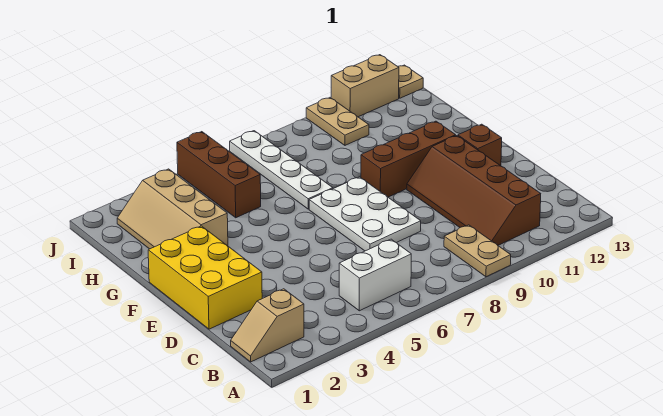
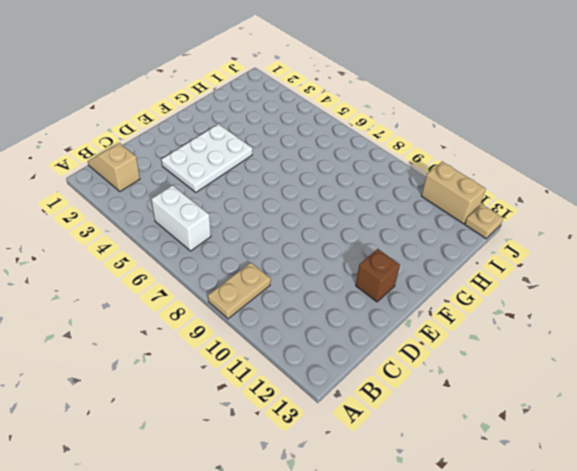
white plate D3:F4 level 1 -> white plate D7:F8 level 1
none -> brown slope B10:E11 level 1 top 11
none -> yellow brick D1:F2 level 1
none -> brown brick F9:F11 level 1

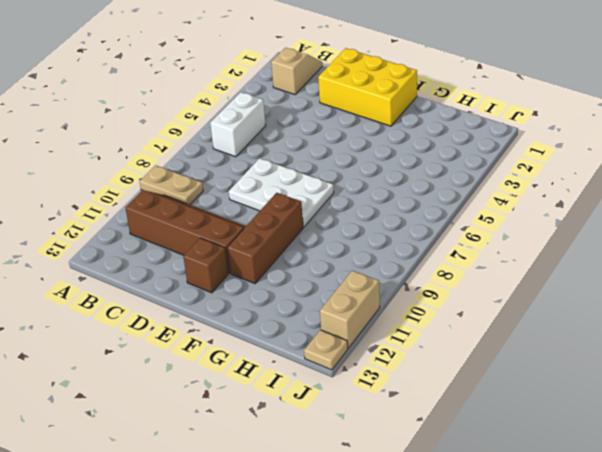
none -> tan slope G2:I3 level 1 top 3
none -> white plate G7:J7 level 1
none -> brown brick H5:J5 level 1

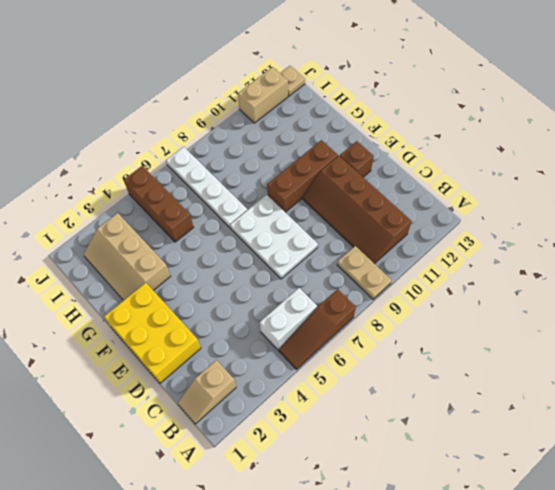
brown slope A5:A7 level 1 top 7 -> none
none -> tan plate I10:J10 level 1

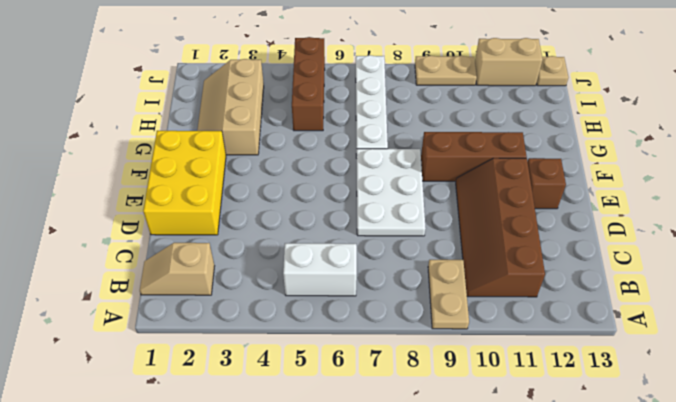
tan plate J9:J10 level 1 -> tan plate I10:J10 level 1

